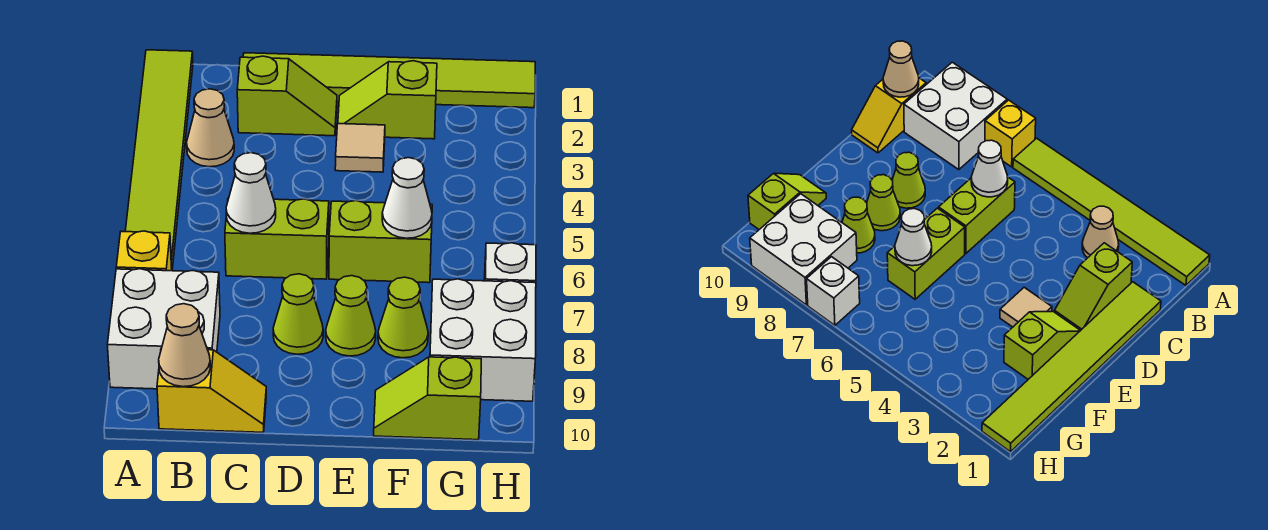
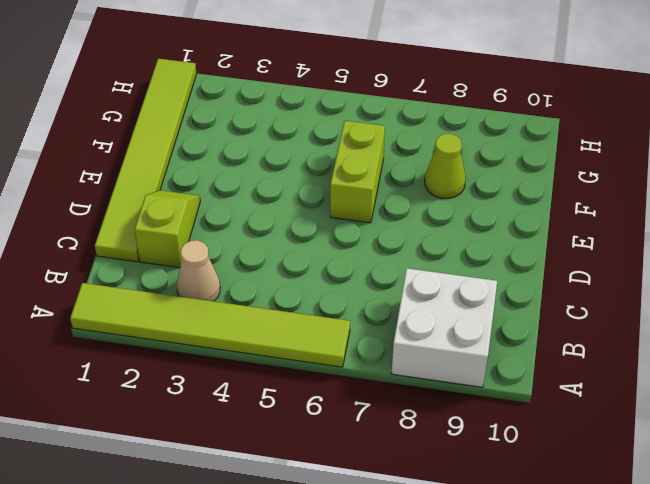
none -> yellow brick A7 level 1
none -> yellow slope B10:C10 level 1 top B
none -> lime brick C6:D6 level 1

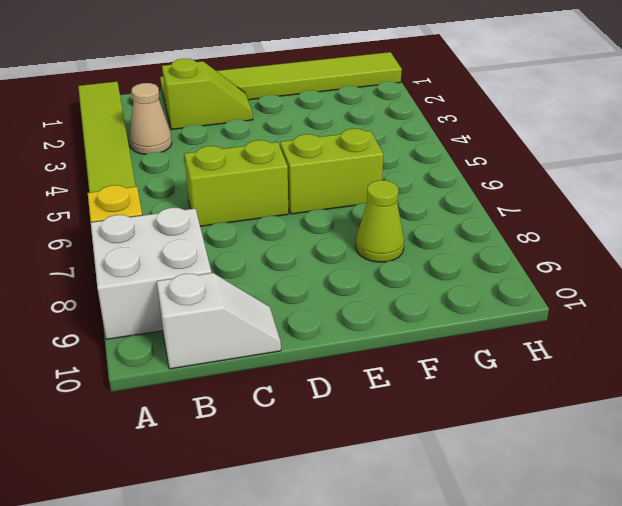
white slope B10:C10 level 1 top B -> yellow slope B10:C10 level 1 top B
none -> lime cone D8 level 1
none -> lime slope E2:F2 level 1 top F
none -> tan tile E3 level 1

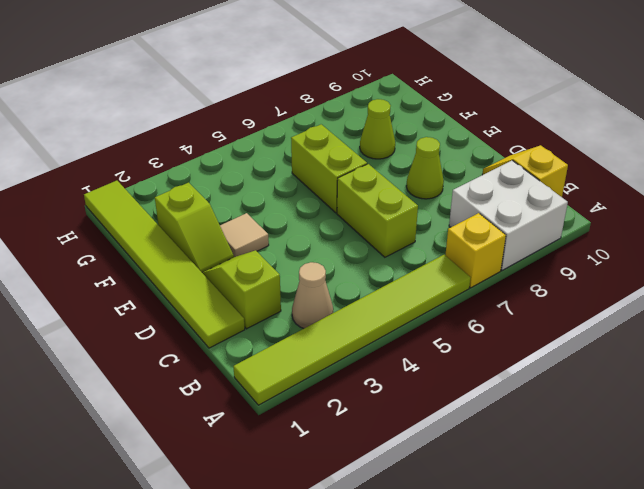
none -> lime cone E8 level 1
none -> lime slope F10:G10 level 1 top G
none -> white brick G8:H9 level 1

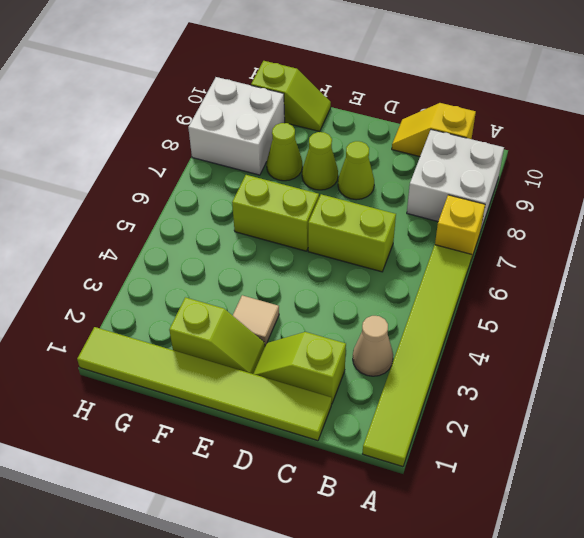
none -> white brick H7 level 1
none -> tan cone B10 level 2
none -> white cone C6 level 2

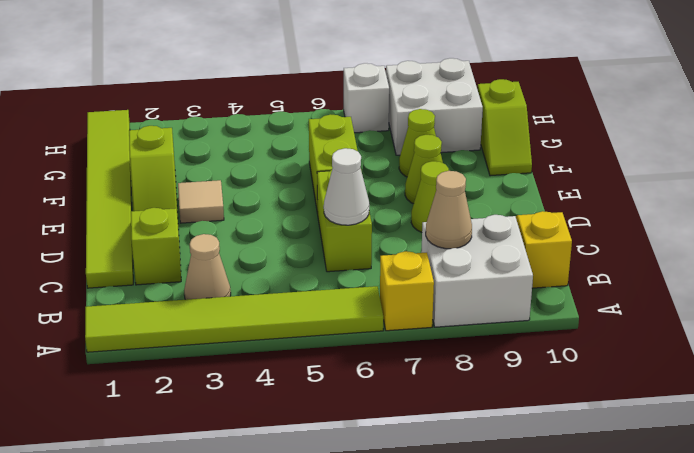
tan cone B8 level 2 -> tan cone B10 level 2
none -> white cone F6 level 2

